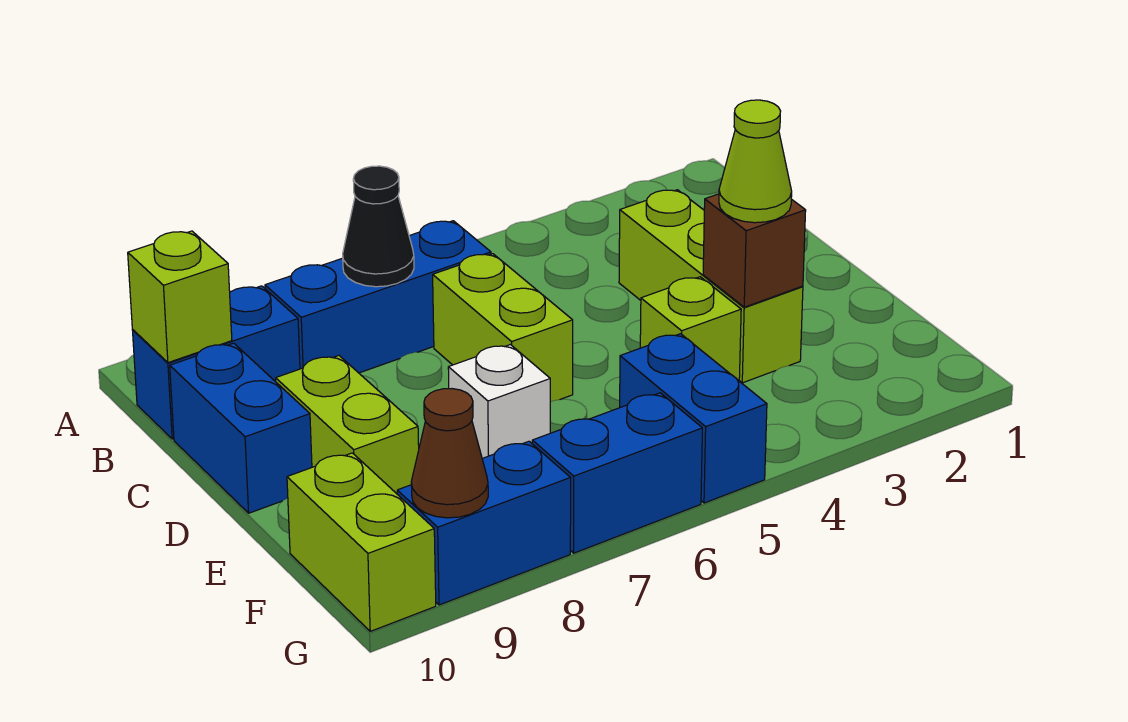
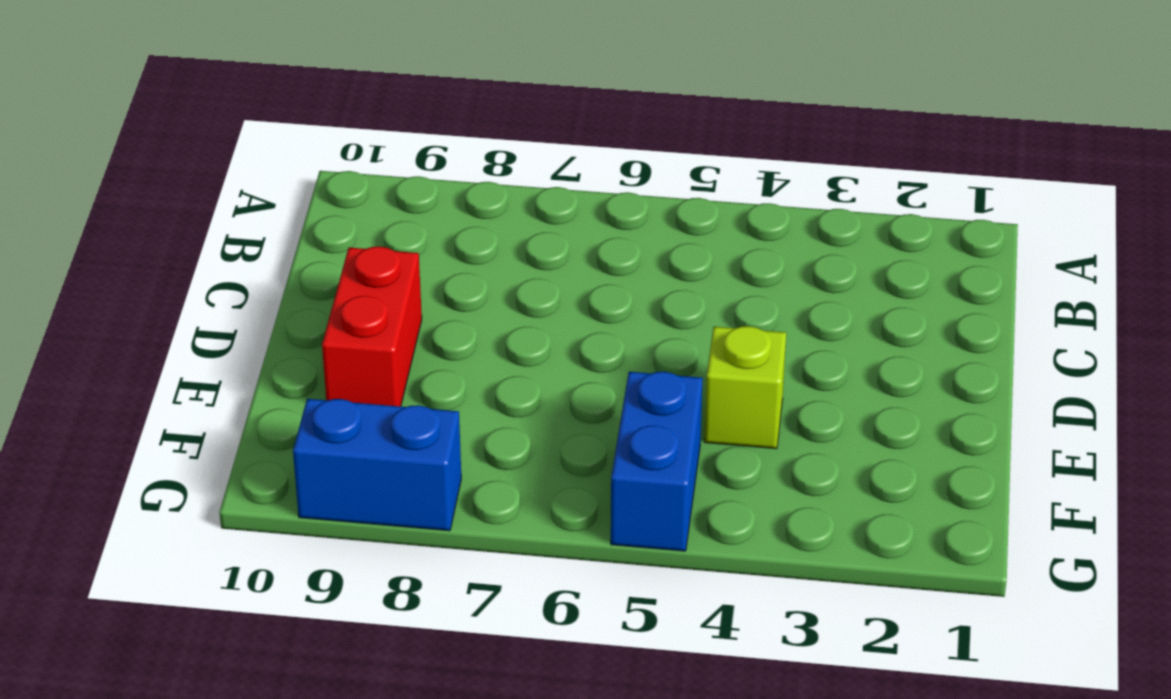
red brick D9:E9 level 1 -> lime brick D9:E9 level 1
none -> blue brick B6:B8 level 1
none -> blue brick B9:B10 level 1
none -> lime brick C3:E3 level 1

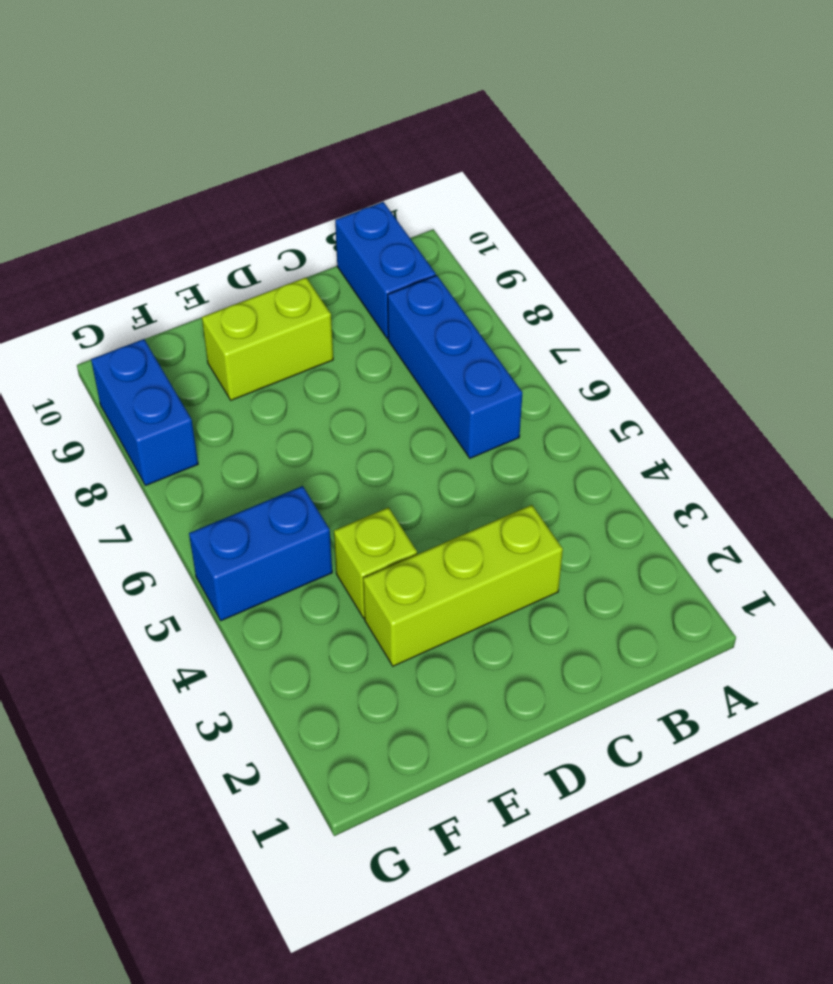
none -> lime brick C6:D6 level 1
none -> blue brick C10:D10 level 1
none -> white brick E7 level 1

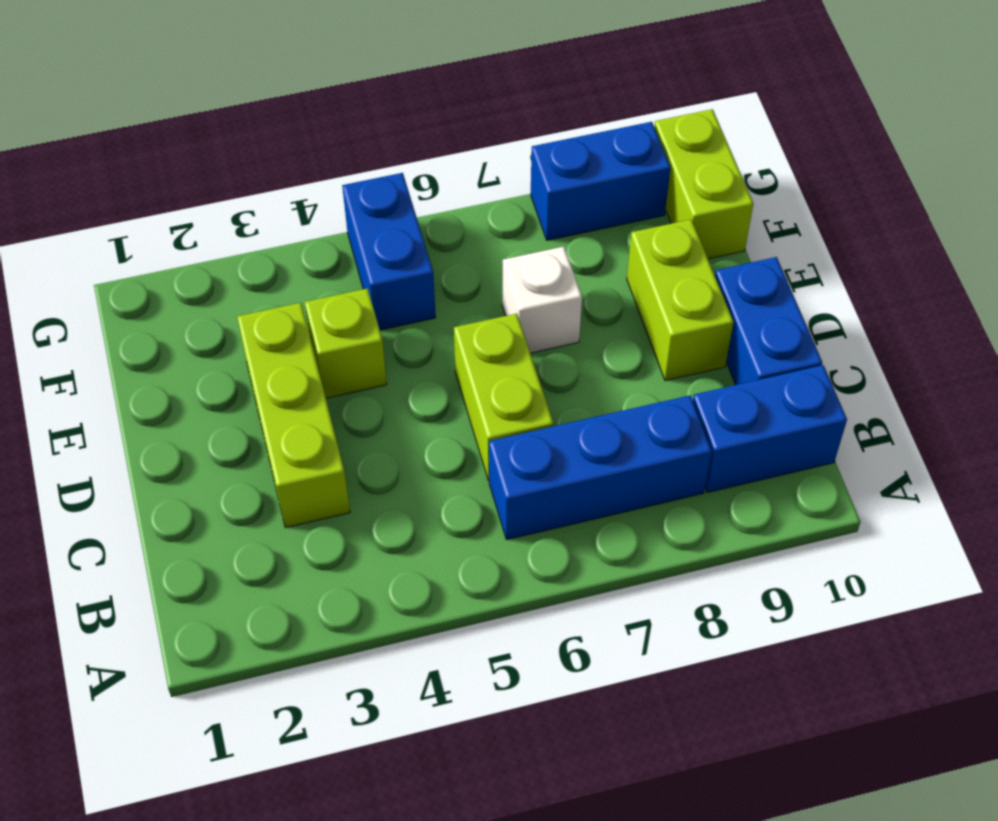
none -> blue brick G6:G7 level 1
none -> black cone B7 level 2
none -> lime brick B10 level 2

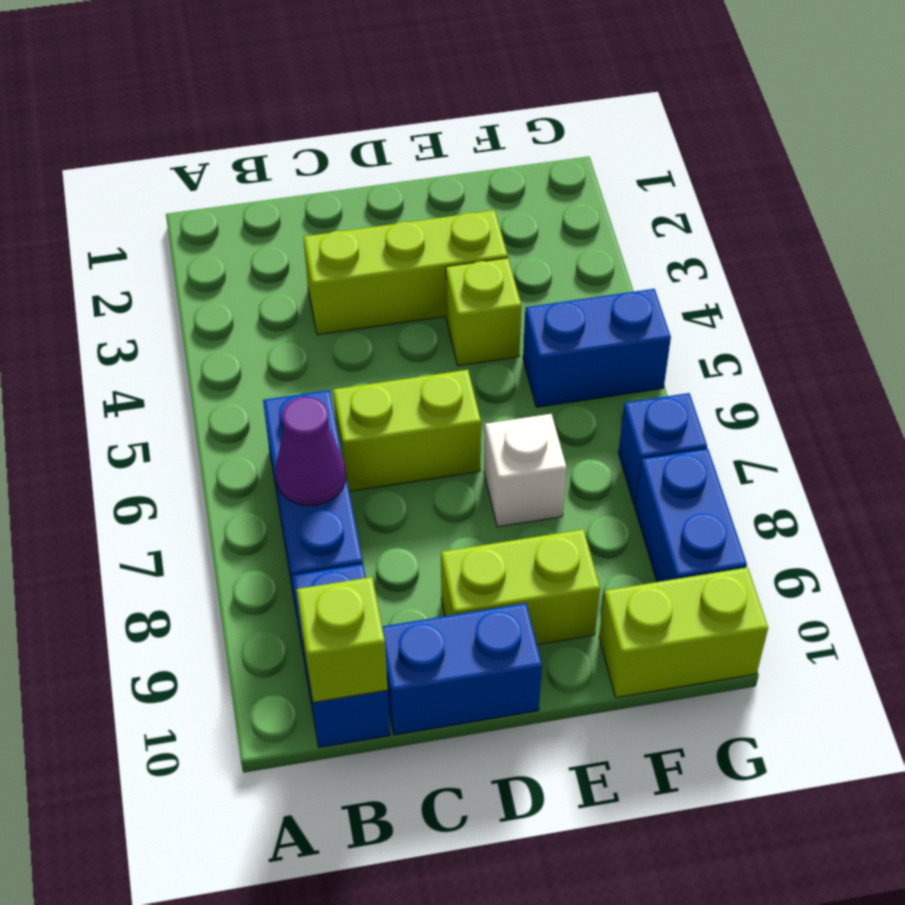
purple cone B7 level 2 -> black cone B7 level 2
blue brick G7 level 1 -> blue brick G6:G7 level 1
none -> brown brick E3 level 2
none -> brown cone G9 level 2
none -> lime cone E3 level 3

